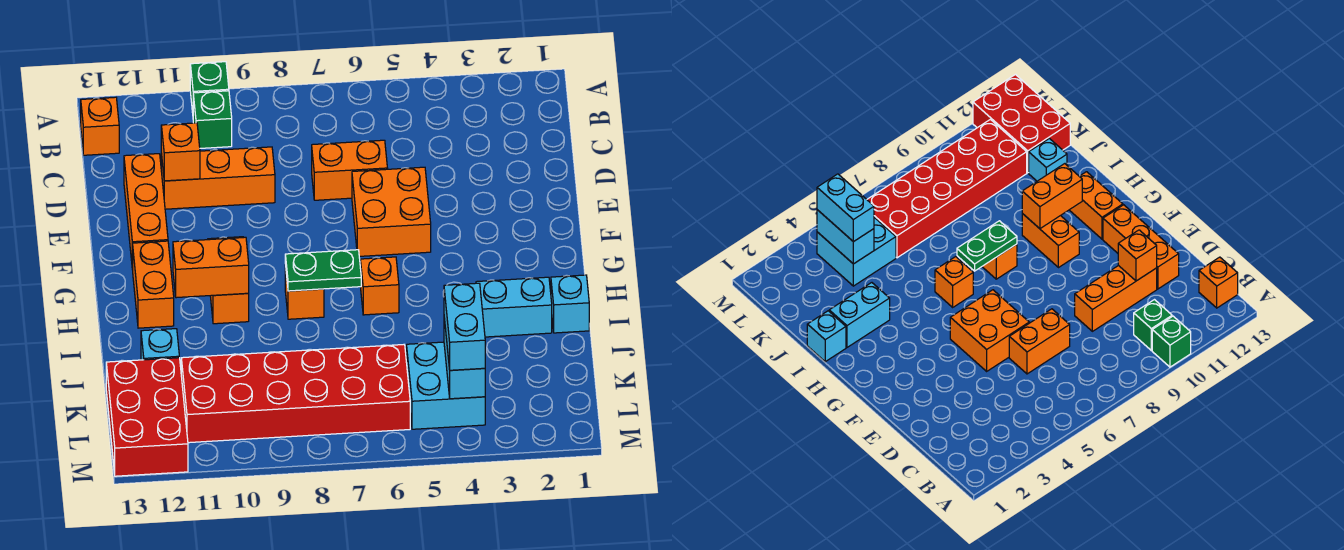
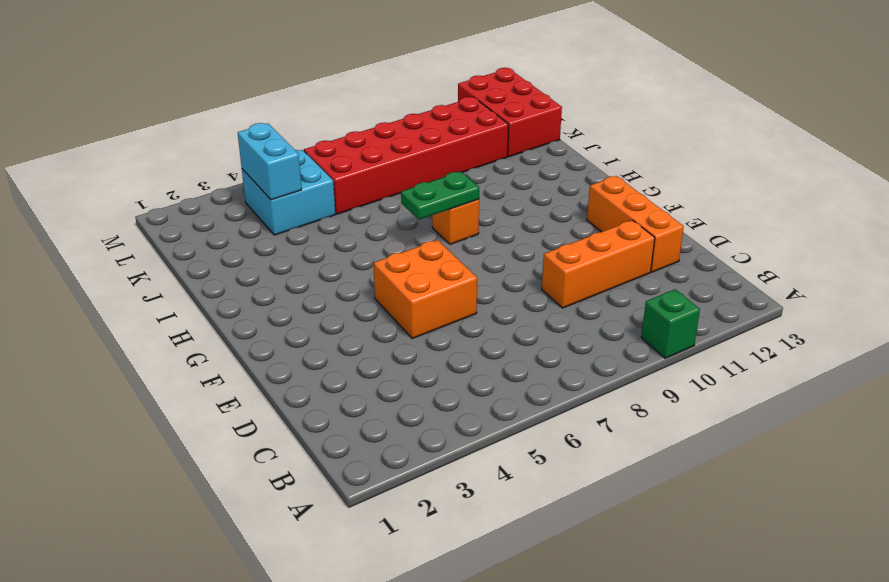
none -> green brick B10 level 1
none -> orange brick B13 level 1
none -> orange brick D6:D7 level 1

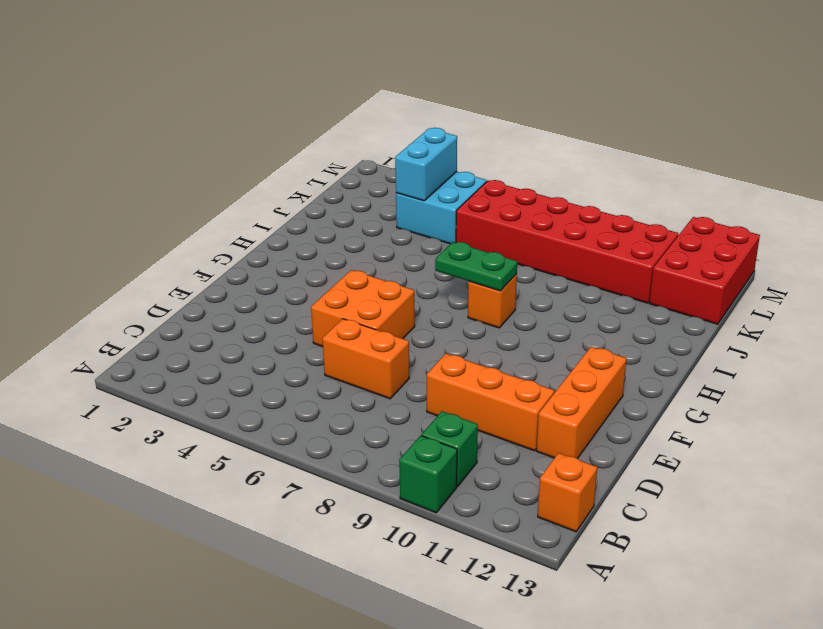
none -> orange brick G10:H10 level 1
none -> orange brick G12:H12 level 1
none -> orange brick H6 level 1

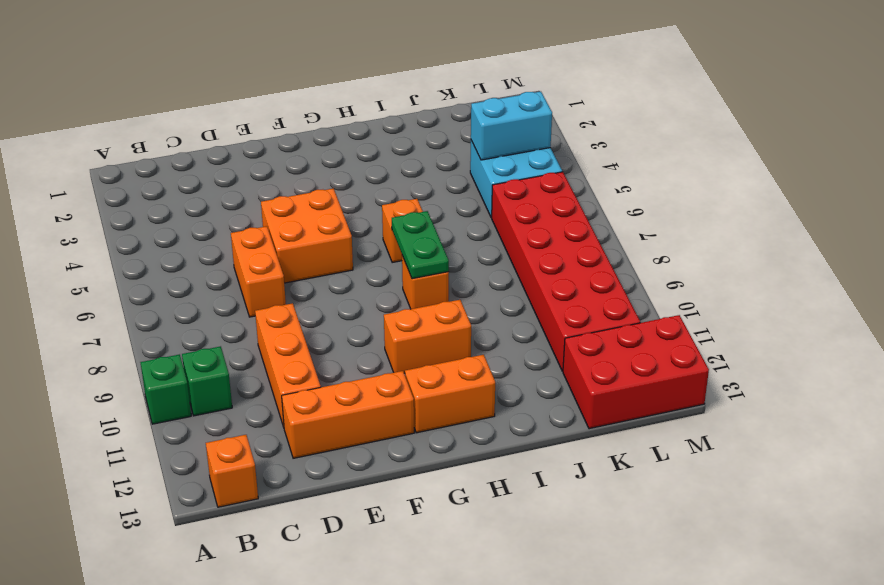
none -> cyan brick I1 level 1
none -> cyan brick I2:I3 level 1
none -> cyan brick J12 level 1

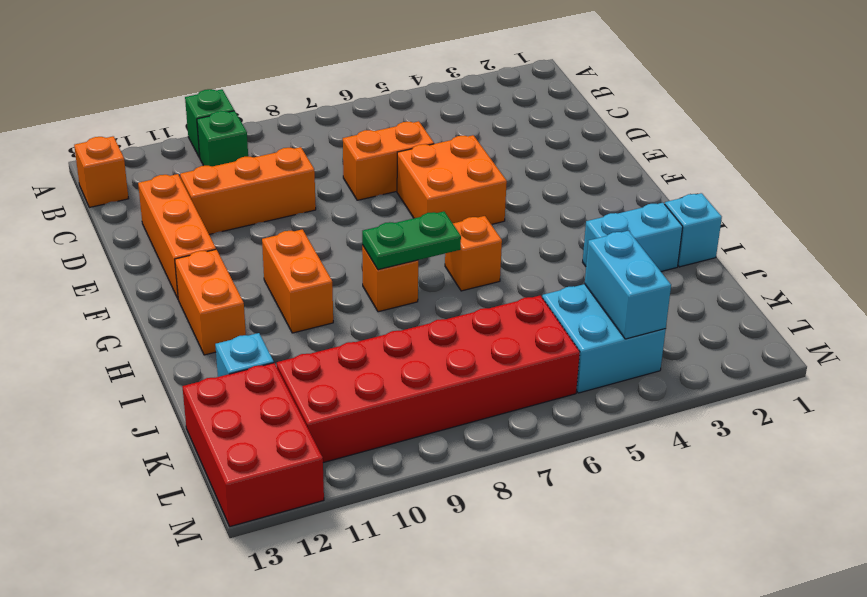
none -> orange brick D11 level 2
none -> orange brick H10:H11 level 2
none -> cyan brick K4:L4 level 3

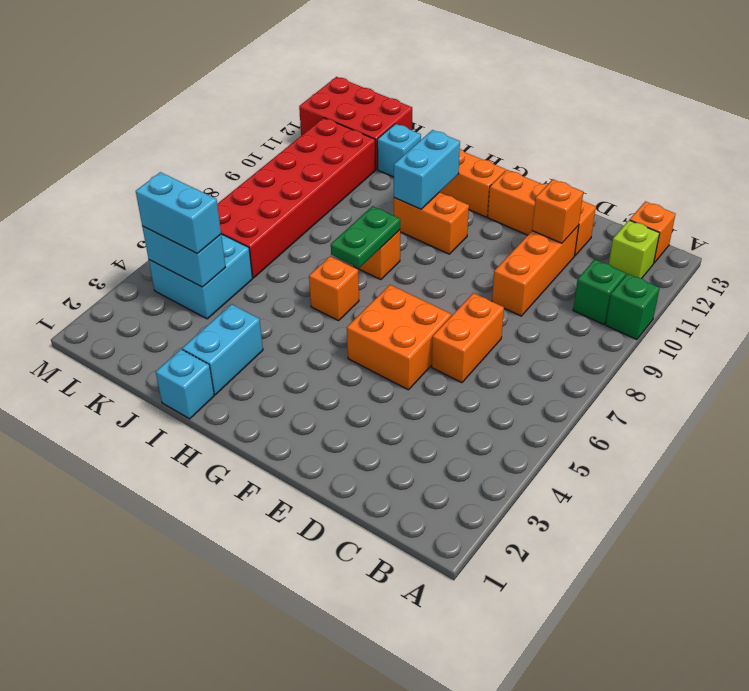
lime brick B12 level 1 -> none
cyan brick H10:H11 level 2 -> orange brick H10:H11 level 2

